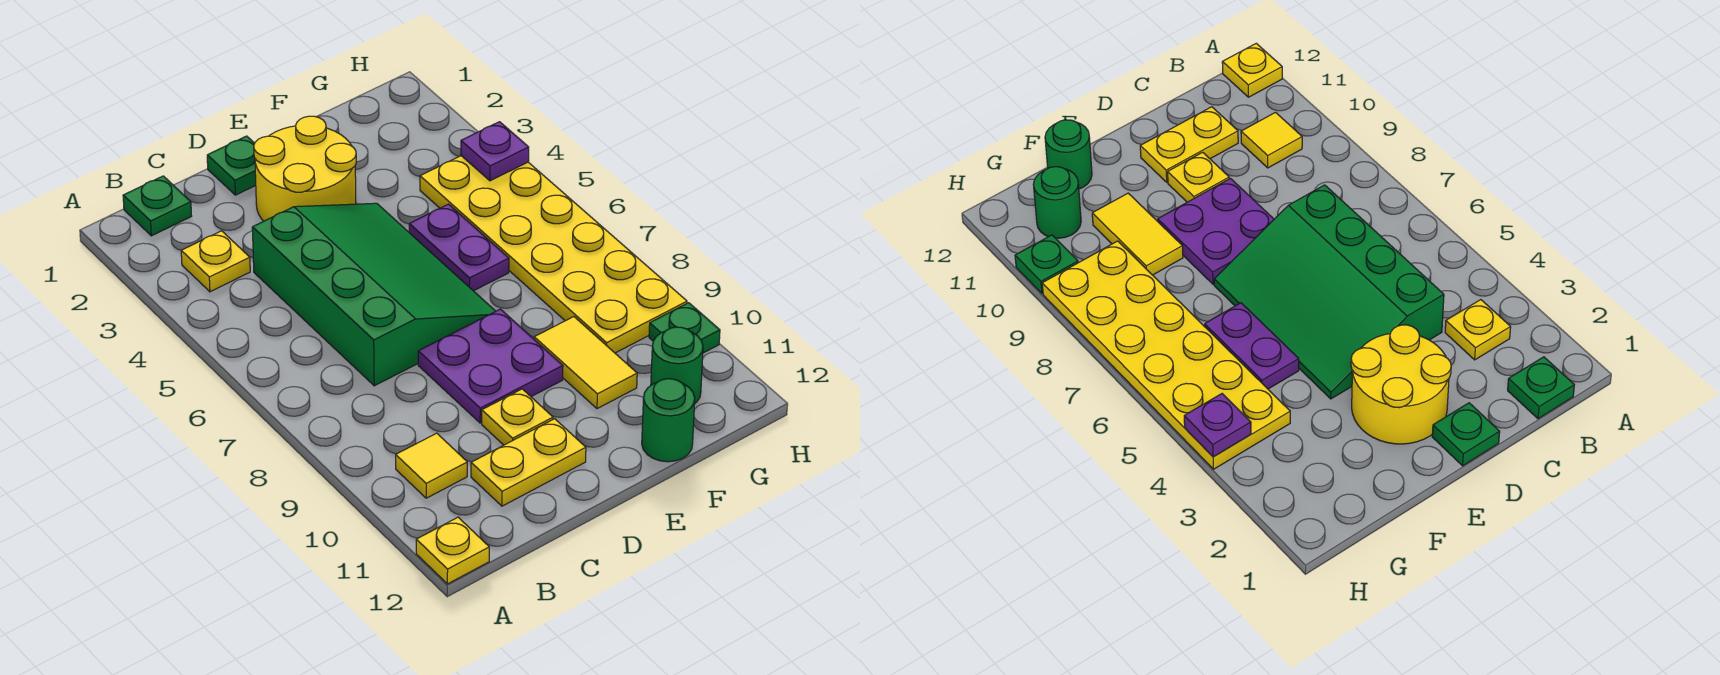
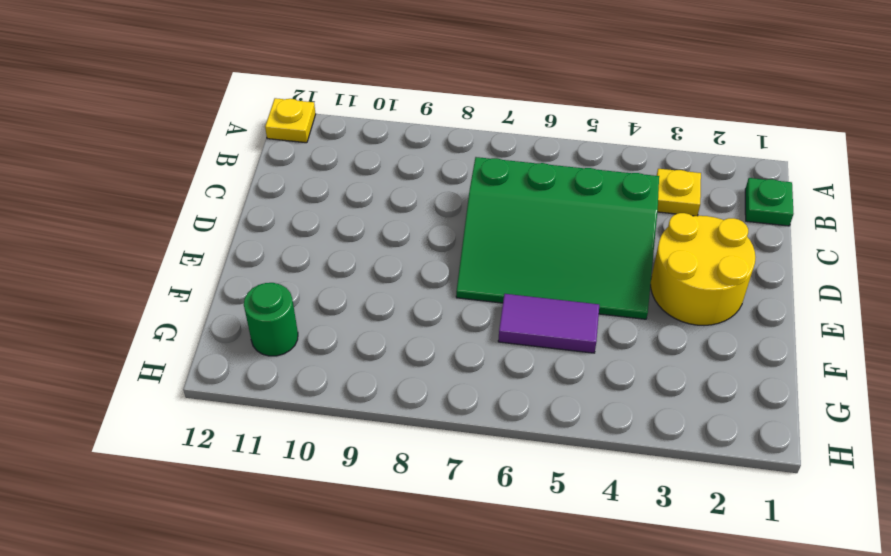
purple tile F5:F6 level 1 -> purple plate F5:F6 level 1
none -> yellow tile B10 level 1
none -> yellow plate C11:D11 level 1
none -> green plate D1 level 1

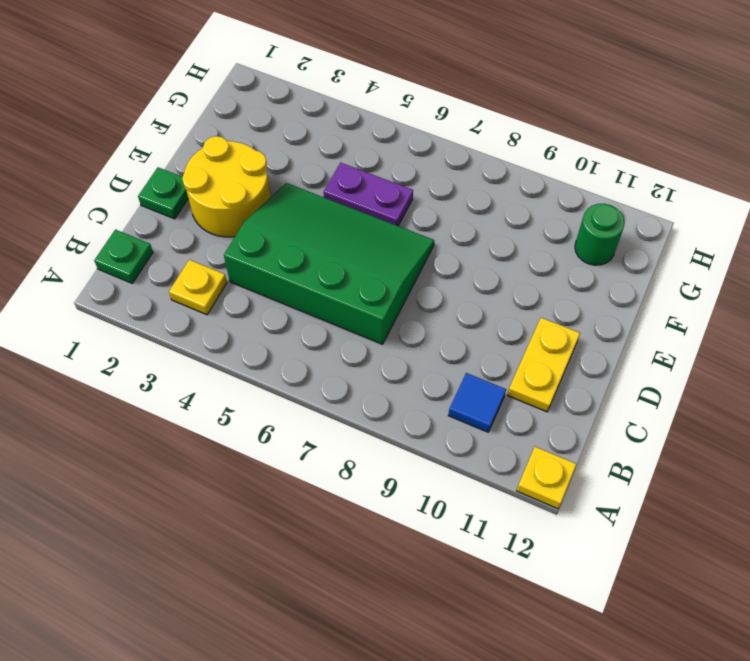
blue tile B10 level 1 -> yellow tile B10 level 1
none -> purple plate D8:E9 level 1
none -> yellow plate D10 level 1
none -> yellow tile F9:F10 level 1

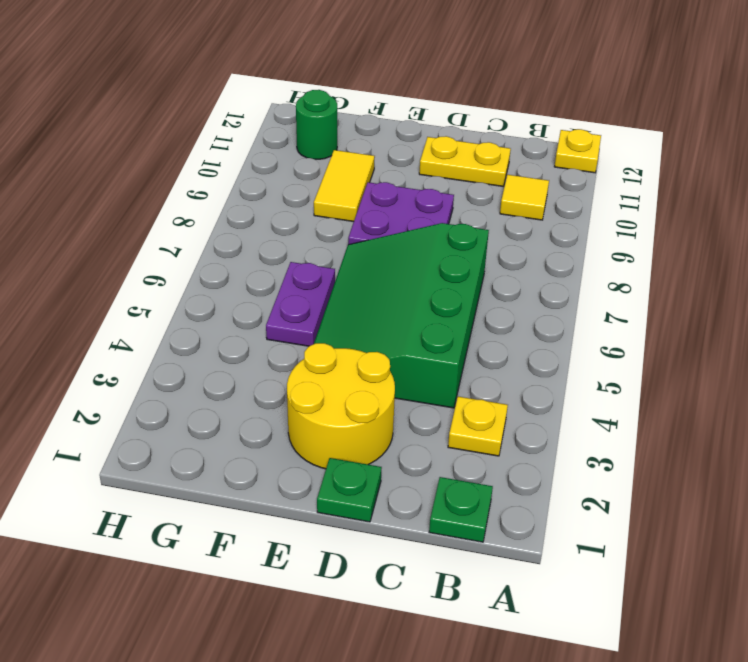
none -> yellow plate D10 level 1
none -> green round brick F12 level 1
none -> yellow plate G4:H9 level 1

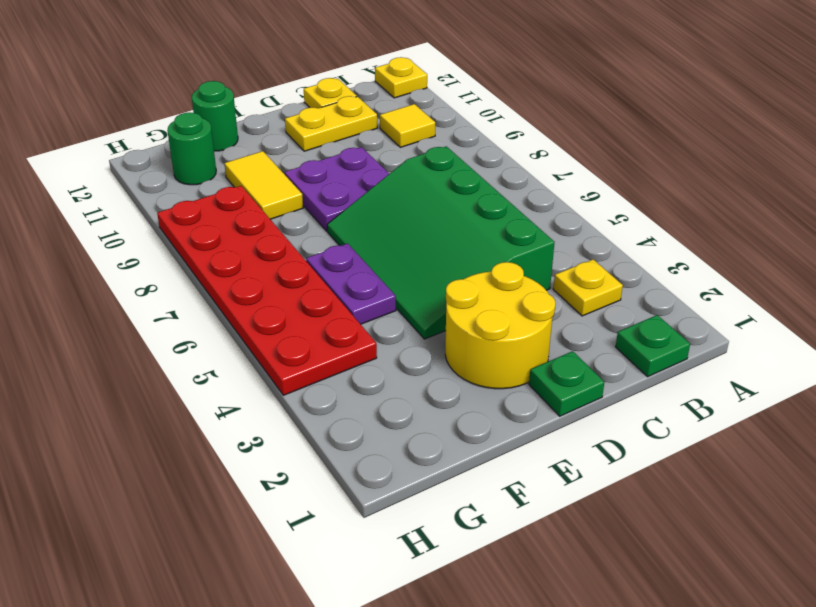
yellow plate C12 level 1 -> yellow plate D10 level 1
red plate G4:H9 level 1 -> yellow plate G4:H9 level 1
none -> green plate H10 level 1
none -> purple plate H4 level 2

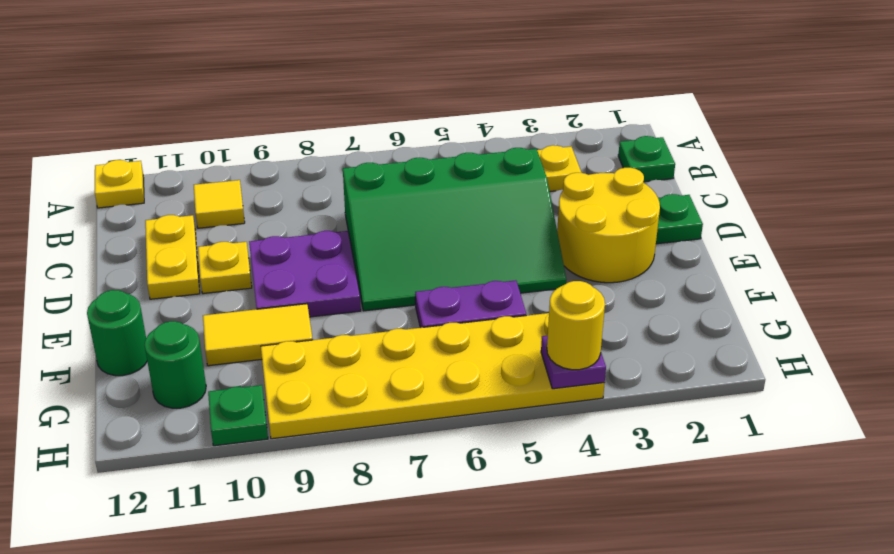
yellow round brick H4 level 3 -> none

